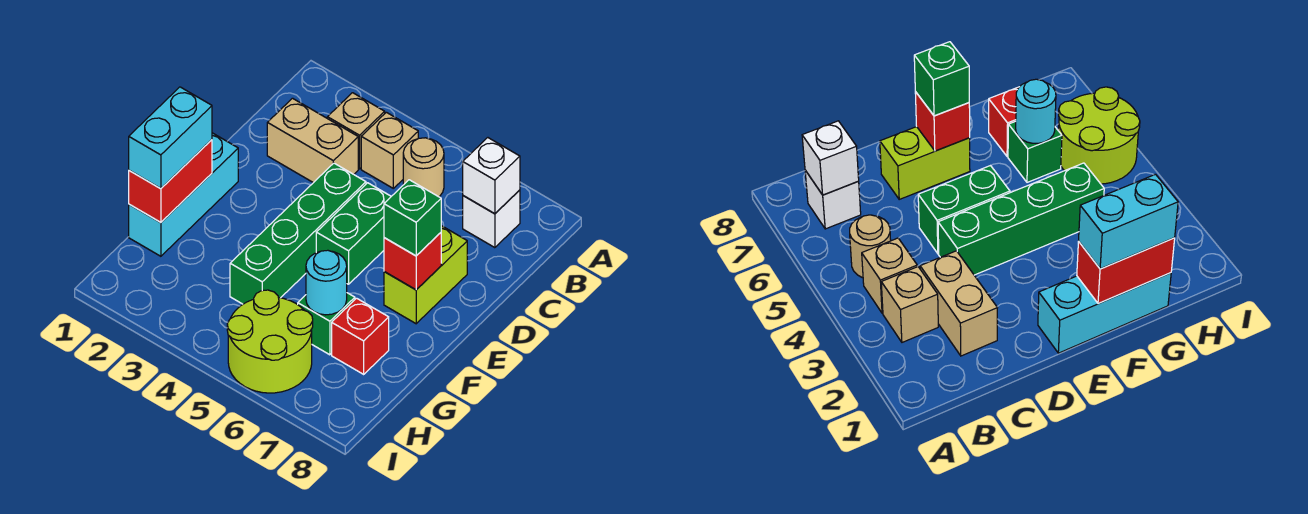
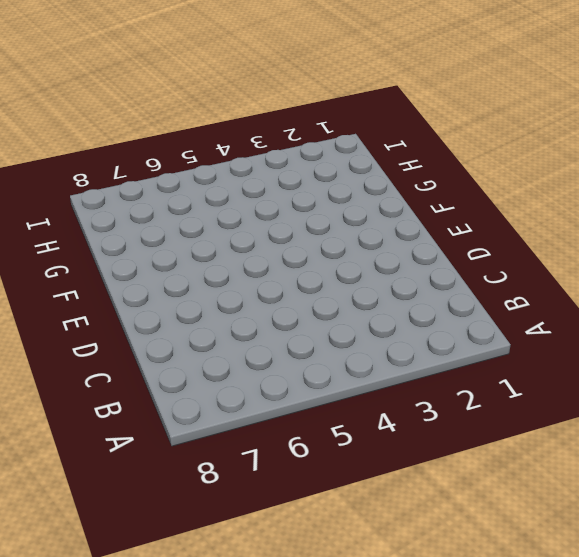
none -> tan brick B3 level 1
none -> tan brick B4 level 1
none -> tan round brick B5 level 1

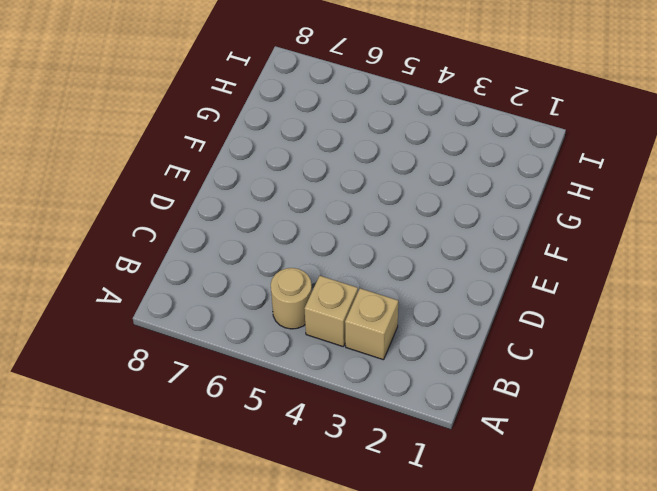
none -> white brick B7 level 1
none -> tan brick C2:C3 level 1
none -> green brick D4:G4 level 1

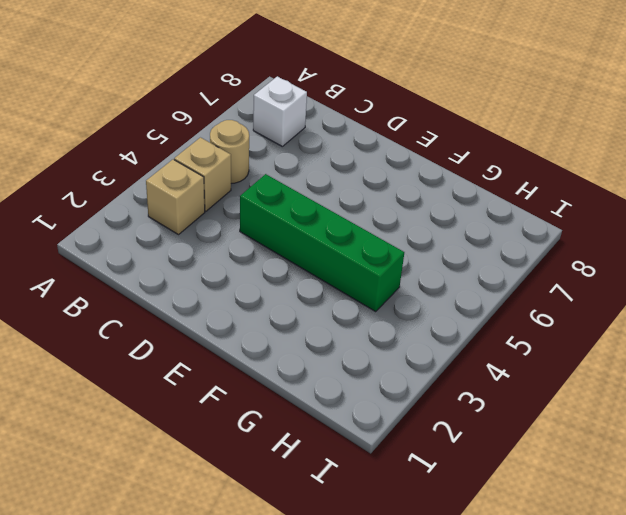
none -> tan brick C2:C3 level 1
none -> green brick D5:E5 level 1
none -> lime brick D7:E7 level 1

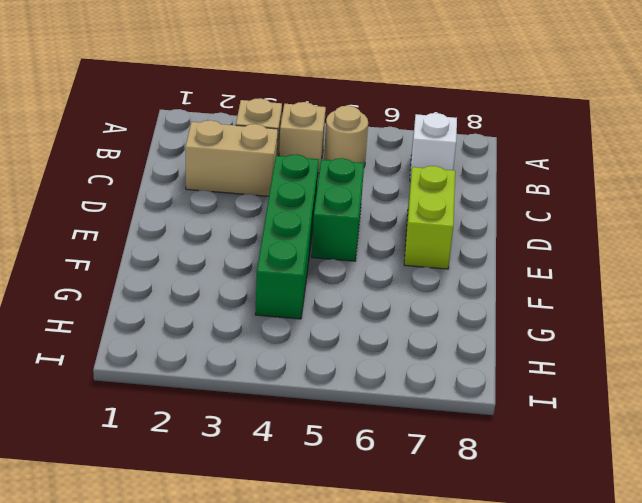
none -> cyan brick E1:G1 level 1
none -> green brick G6 level 1
none -> red brick G7 level 1

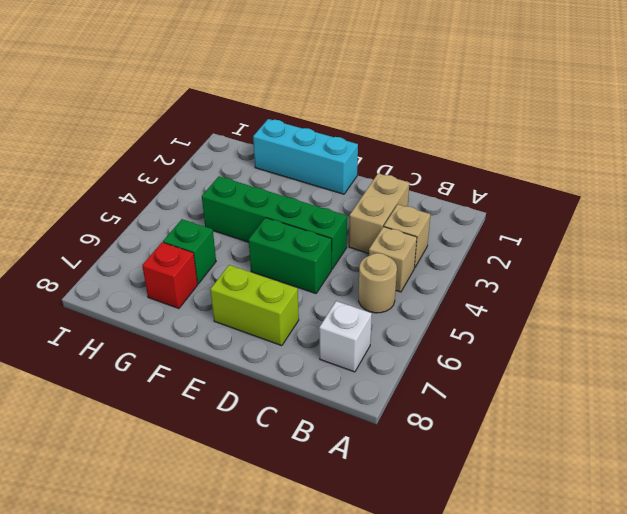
none -> lime round brick H5:I6 level 1
none -> white brick B7 level 2
none -> red brick E7 level 2

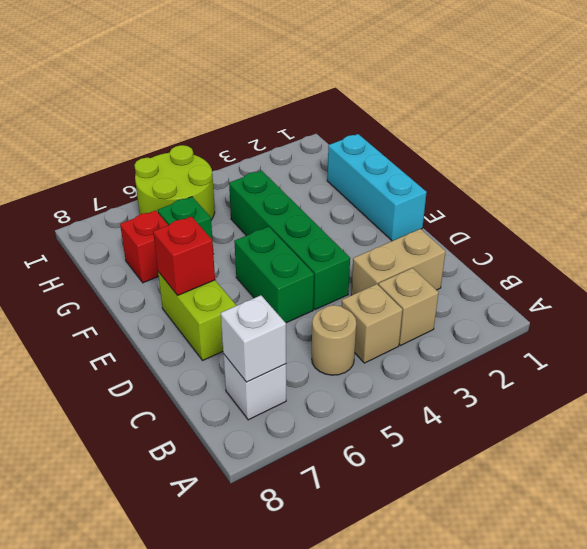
none -> red brick F1:G1 level 2
none -> cyan round brick G6 level 2
none -> green brick E7 level 3

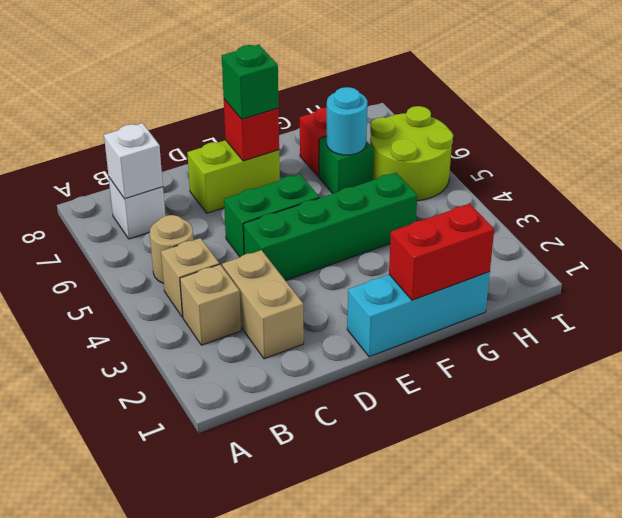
none -> cyan brick F1:G1 level 3

